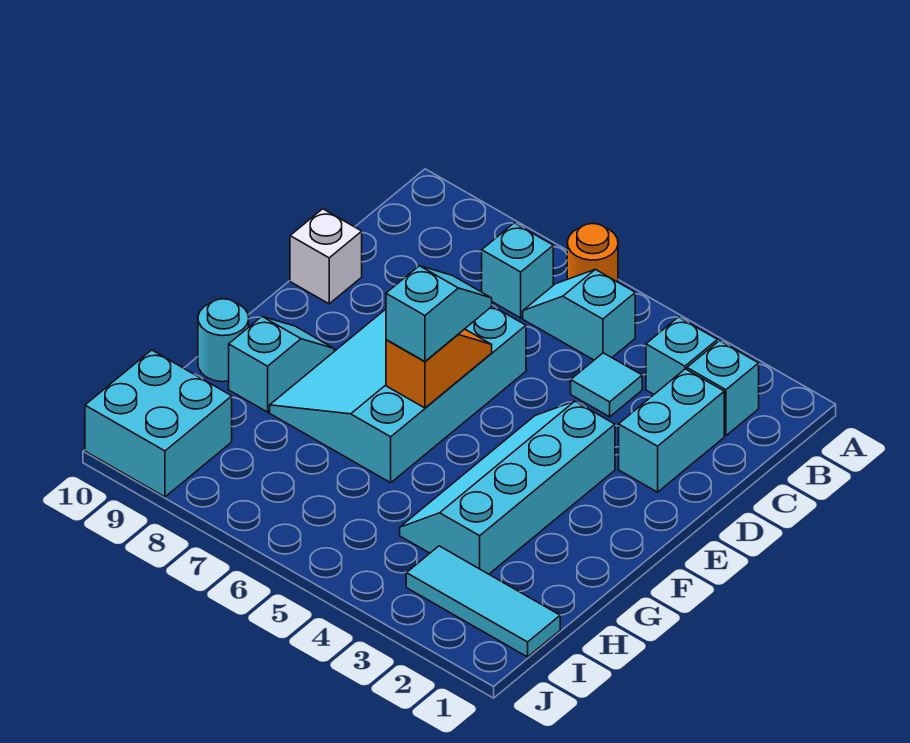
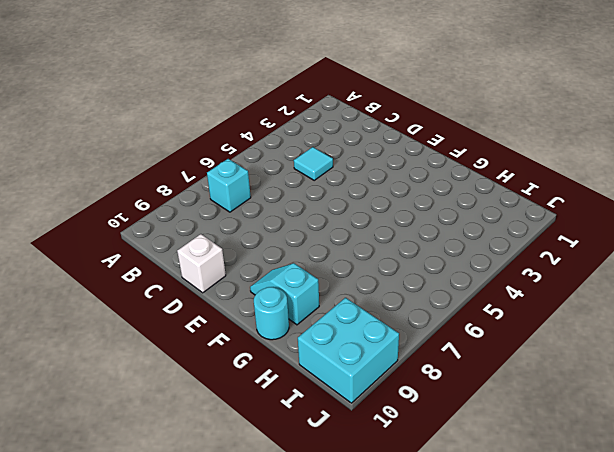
none -> orange round brick A6 level 1
none -> cyan brick B2 level 1
none -> cyan brick B3 level 1

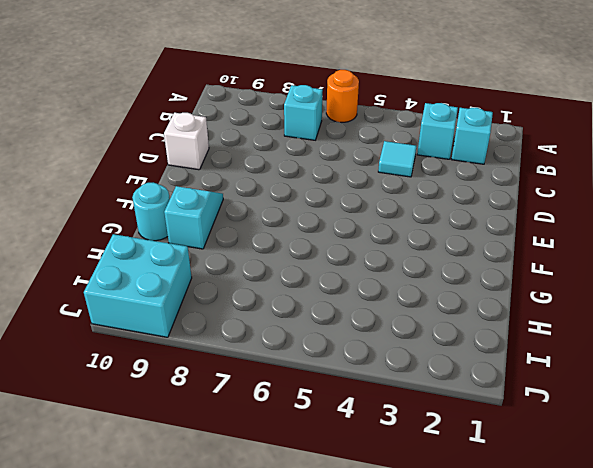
none -> cyan slope B5:B6 level 1 top 5
none -> cyan brick C2:D2 level 1
none -> cyan slope D6:G8 level 1 top 6

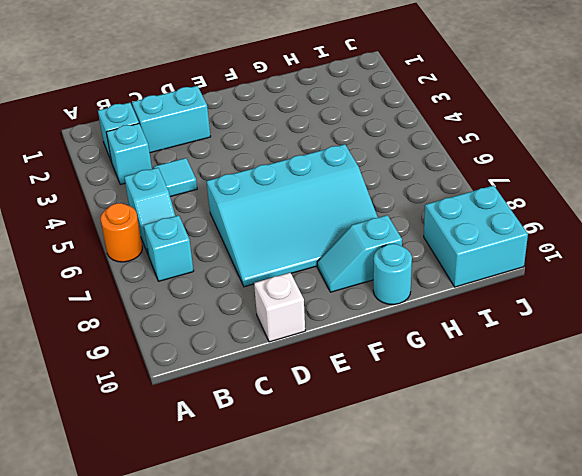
none -> cyan slope E3:H4 level 1 top 3
none -> cyan tile I1:I3 level 1
none -> orange slope E6:F6 level 2 top F

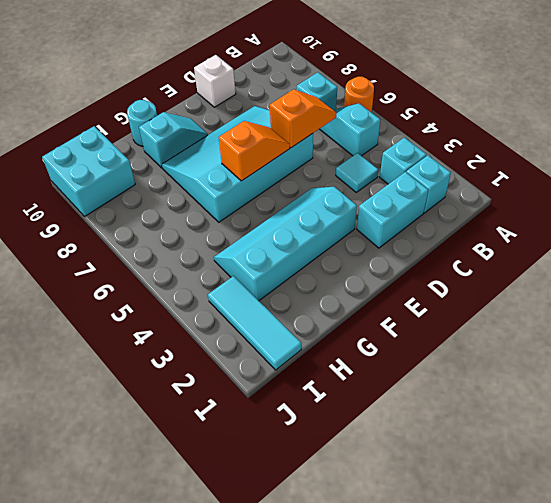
orange slope C6:D6 level 2 top D -> none
none -> cyan slope E6:F6 level 3 top F

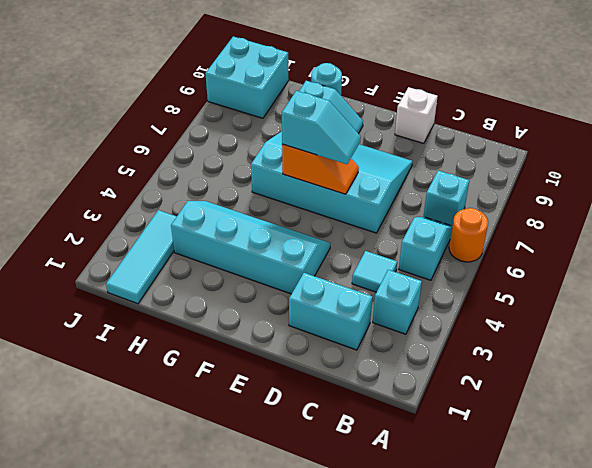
none -> cyan brick B2 level 1

